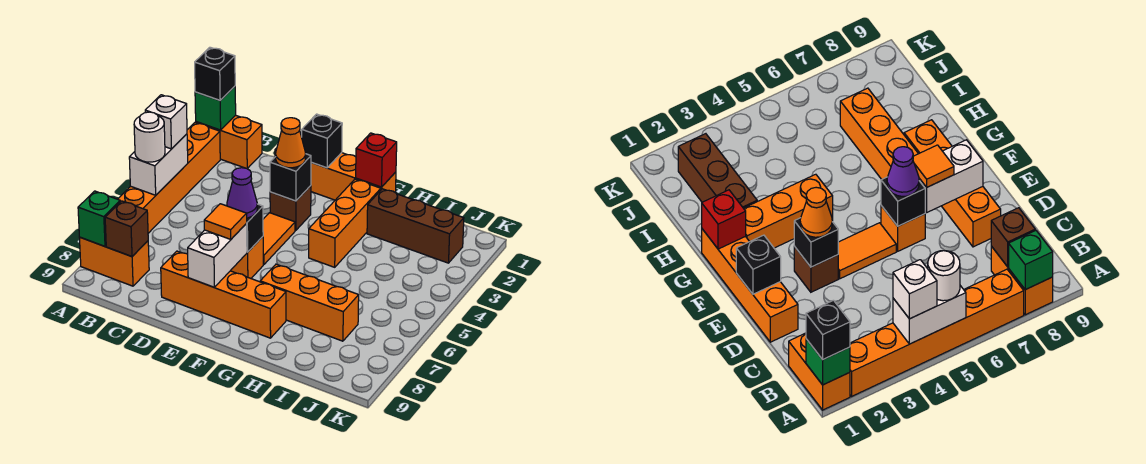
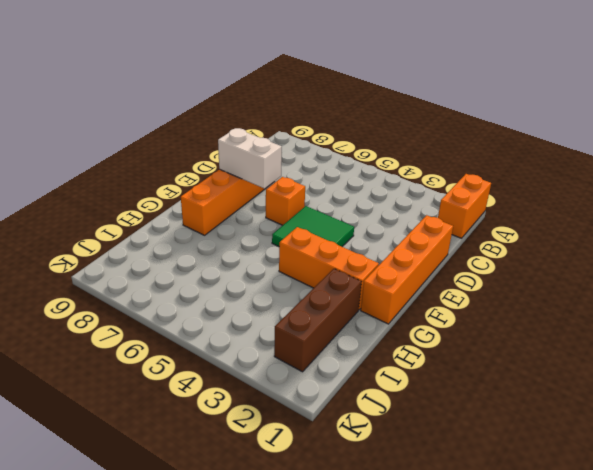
green tile E4:F5 level 1 -> orange tile E4:E5 level 1
none -> orange brick A2:A7 level 1
none -> orange brick A8:B8 level 1
none -> brown brick E3 level 1

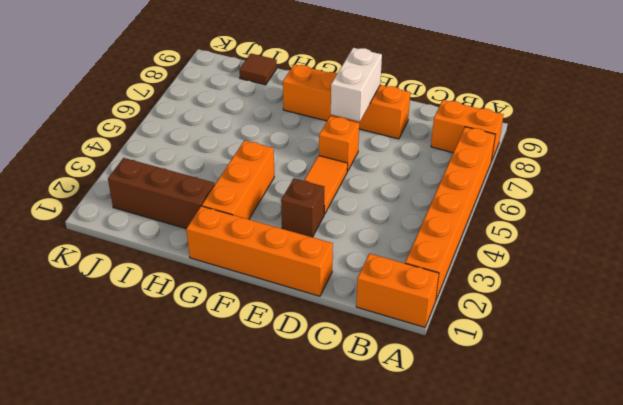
brown tile I9 level 1 -> none
none -> orange brick G7:I7 level 1
none -> green brick A1 level 2
none -> white brick A4:A5 level 2

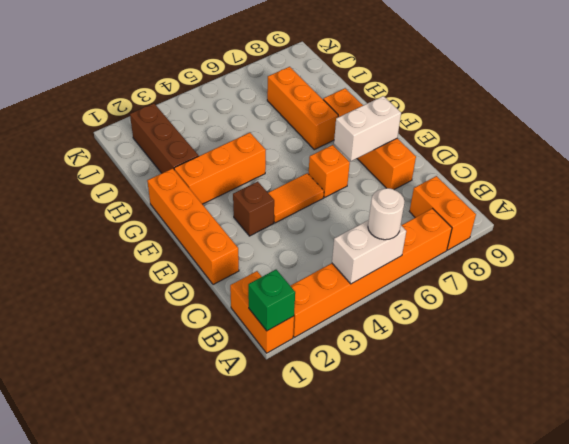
none -> green brick A8 level 2
none -> brown brick B8 level 2
none -> black brick E1 level 2

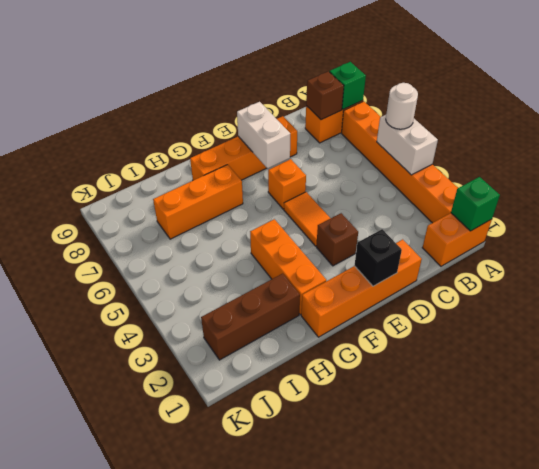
none -> black brick E3 level 2
none -> black brick E6 level 2
none -> red brick G1 level 2

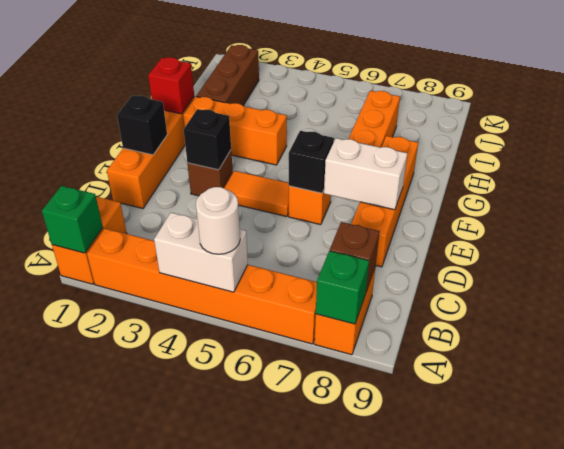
none -> black brick A1 level 3
none -> white brick A4 level 3
none -> orange cone E3 level 3

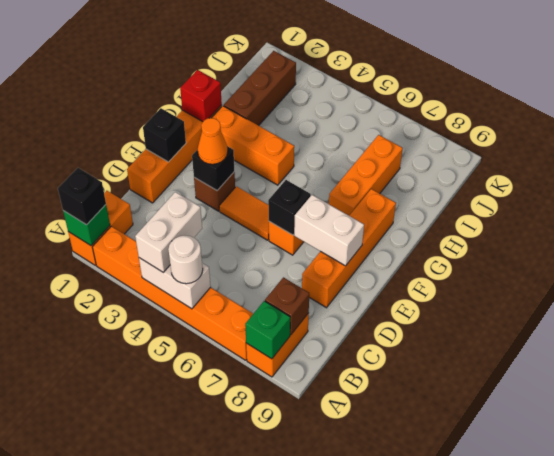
white brick A4:B4 level 3 -> white brick A4 level 3
none -> purple cone E6 level 3
none -> orange tile E7 level 3

